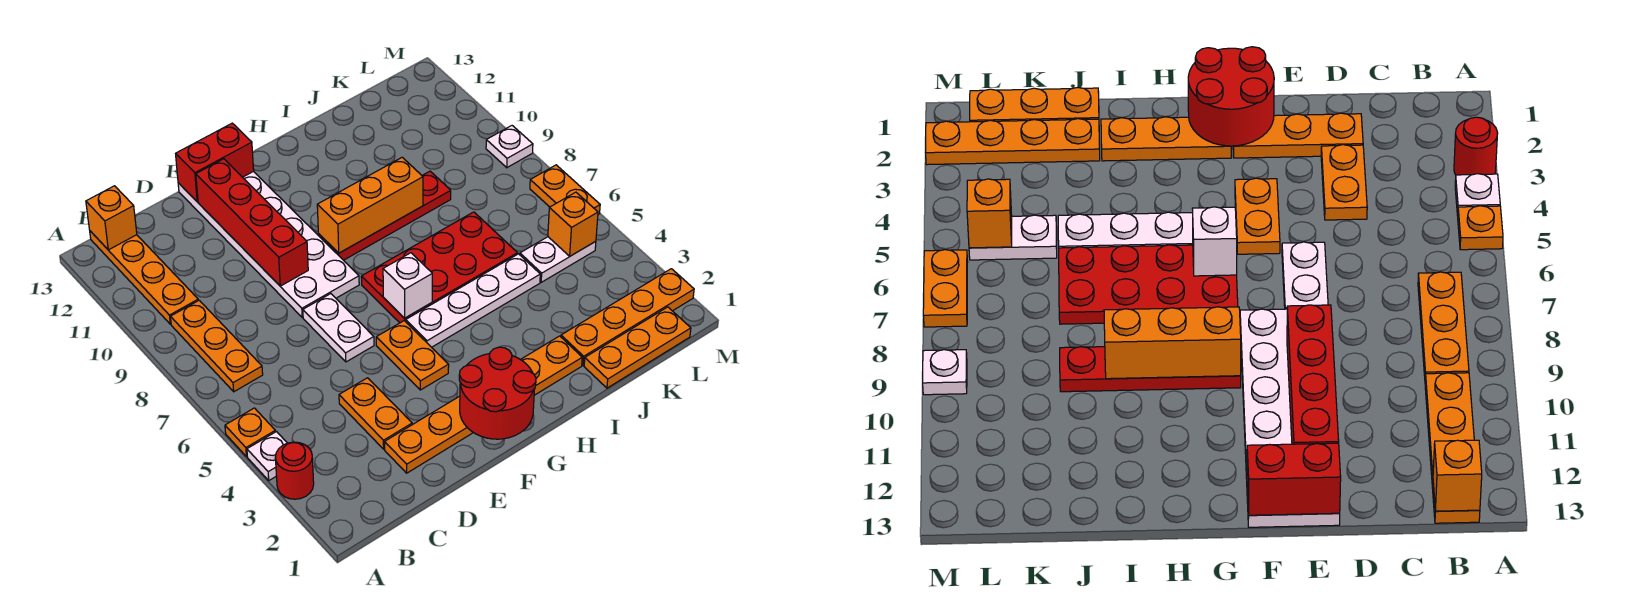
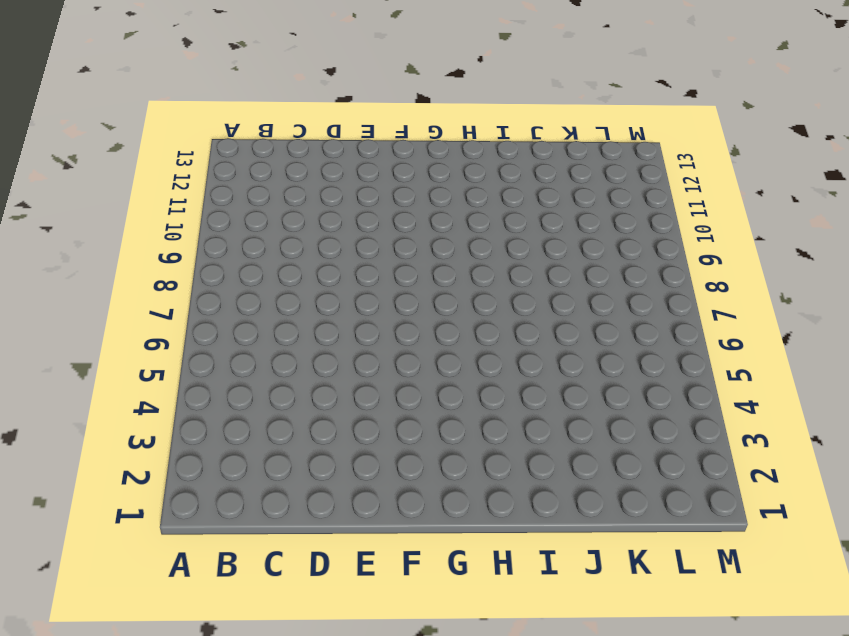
none -> red round brick A3 level 1
none -> white plate A4 level 1
none -> orange plate A5 level 1

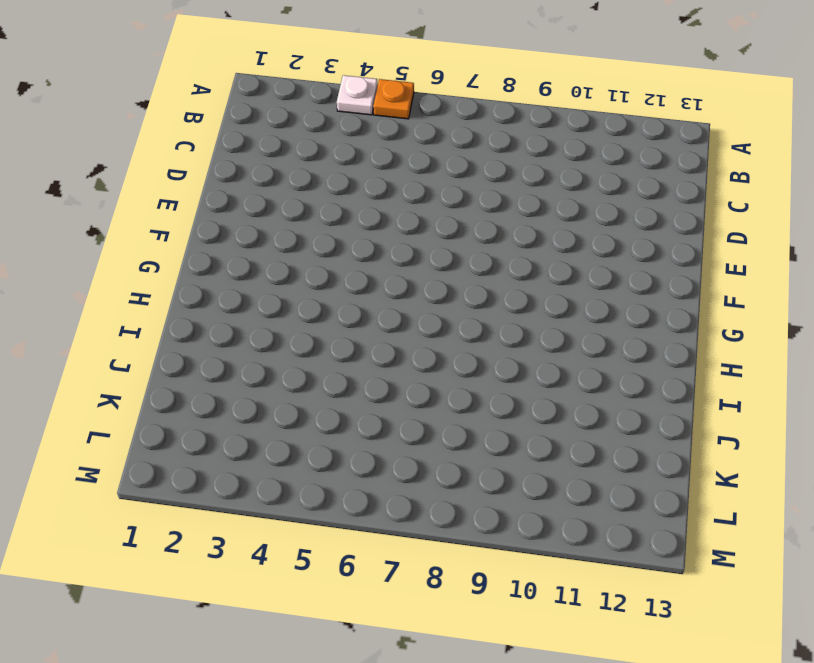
none -> red round brick A3 level 1
none -> orange plate B7:B9 level 1
none -> orange plate B10:B13 level 1

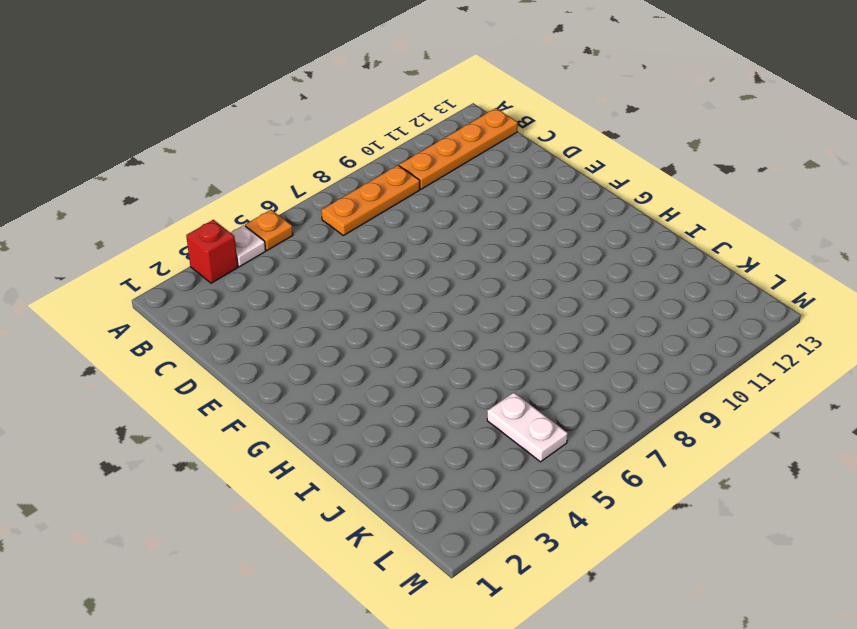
red brick A3 level 1 -> red round brick A3 level 1
none -> orange plate D2:F2 level 1
none -> orange plate D3:D4 level 1
none -> white plate E6:E7 level 1

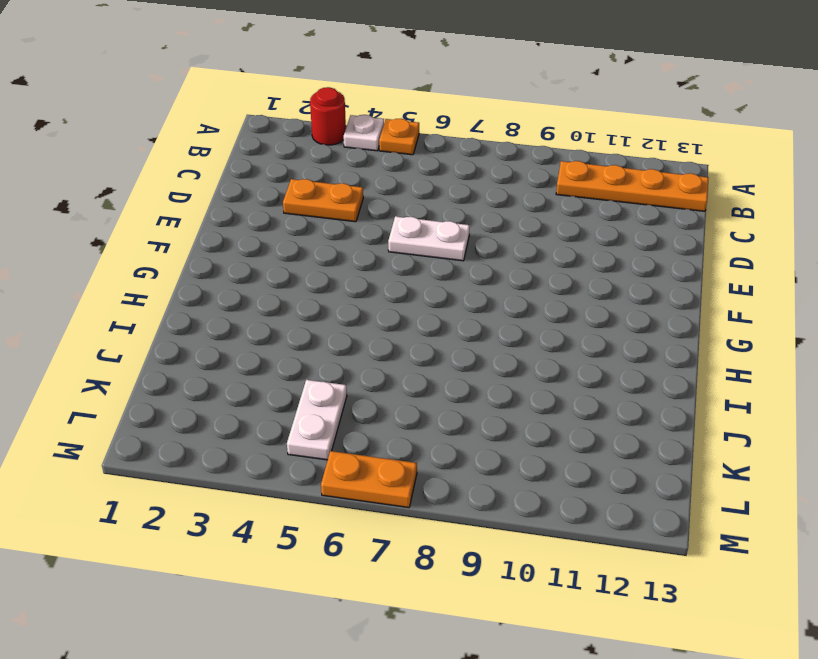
none -> orange plate B7:B9 level 1
none -> orange plate D2:F2 level 1
none -> white plate E8:F13 level 1

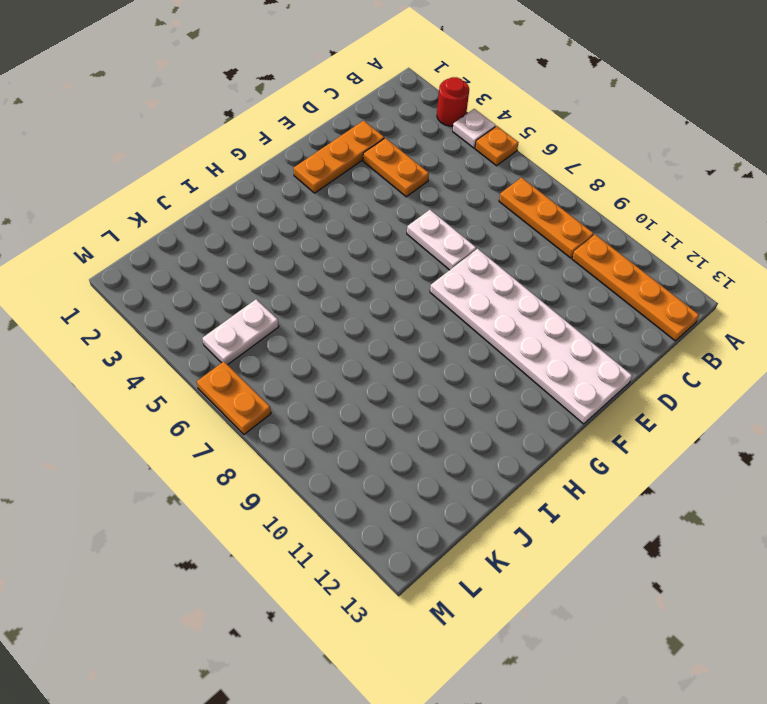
none -> orange plate F4:F5 level 1
none -> orange plate G2:I2 level 1
none -> white plate G5:J5 level 1

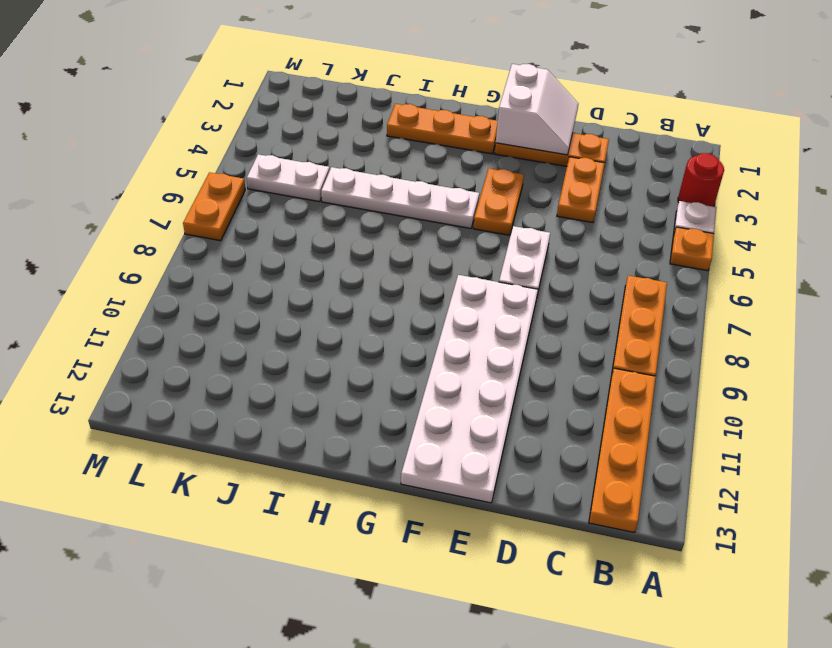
white slope E1:F2 level 2 top F -> red round brick F1:G2 level 2
none -> red plate G6:J7 level 1
none -> red plate G9:J9 level 1
none -> orange plate J1:L1 level 1

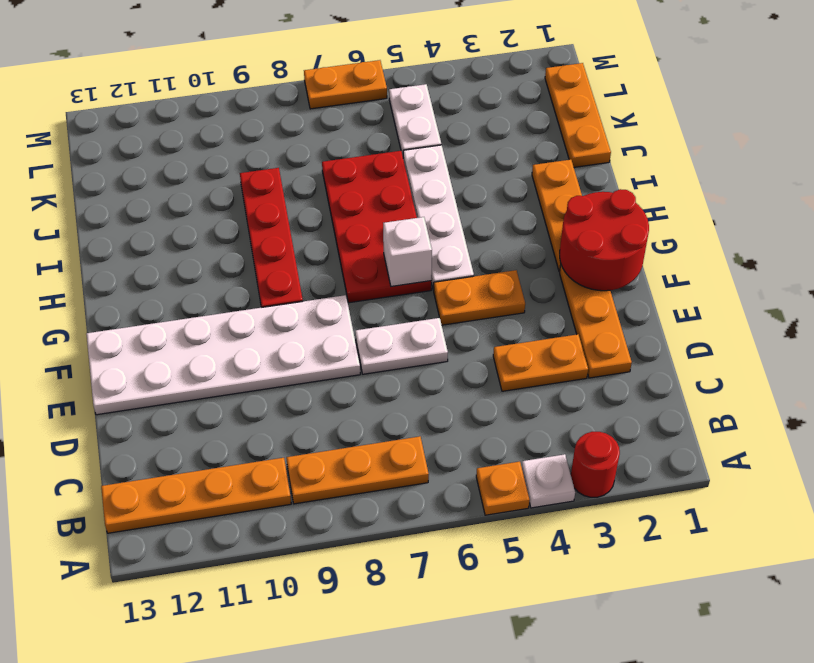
none -> orange plate J2:M2 level 1
none -> white plate M9 level 1
none -> orange brick B13 level 2

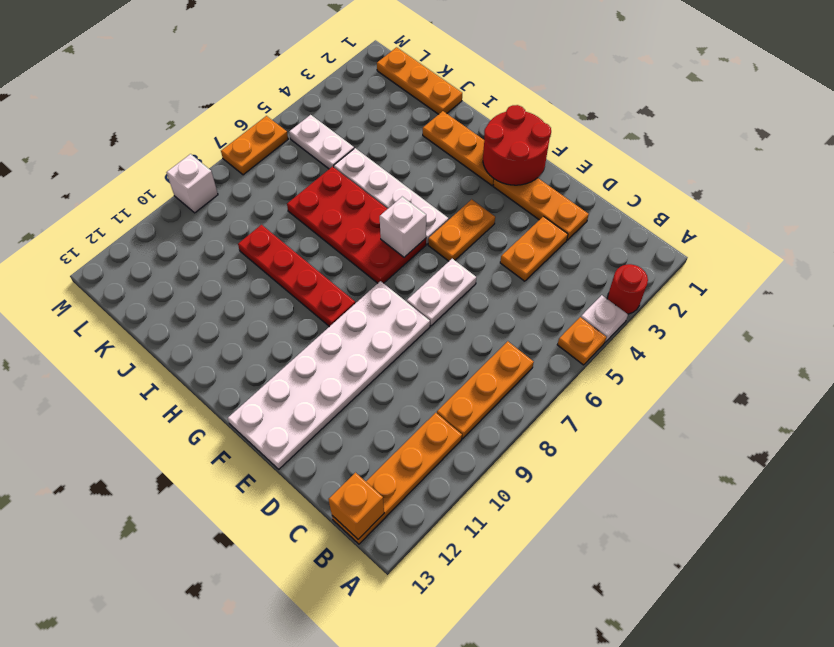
white brick M9 level 1 -> white plate M9 level 1
none -> orange plate J2:M2 level 1
none -> red brick E9:E12 level 2
none -> red brick E13:F13 level 2

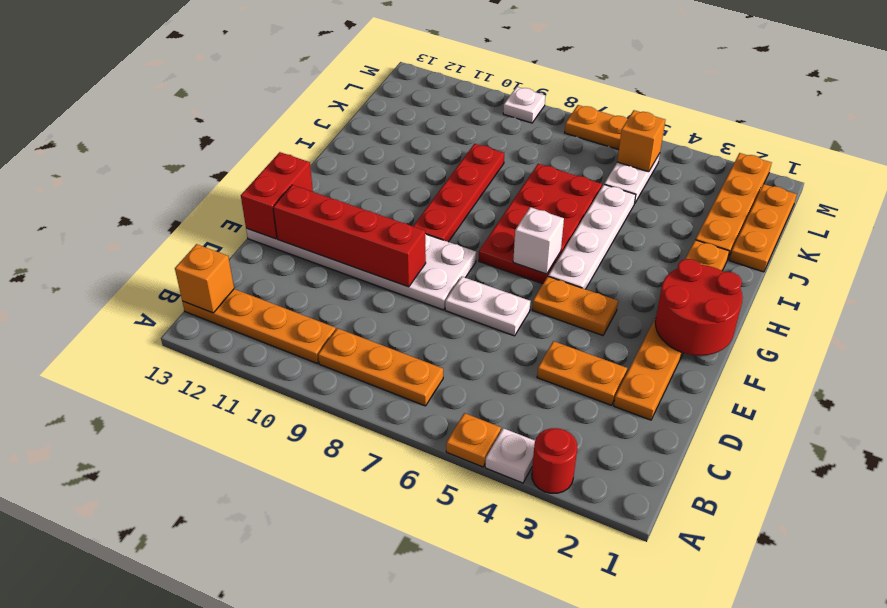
none -> orange brick G9:I9 level 2

